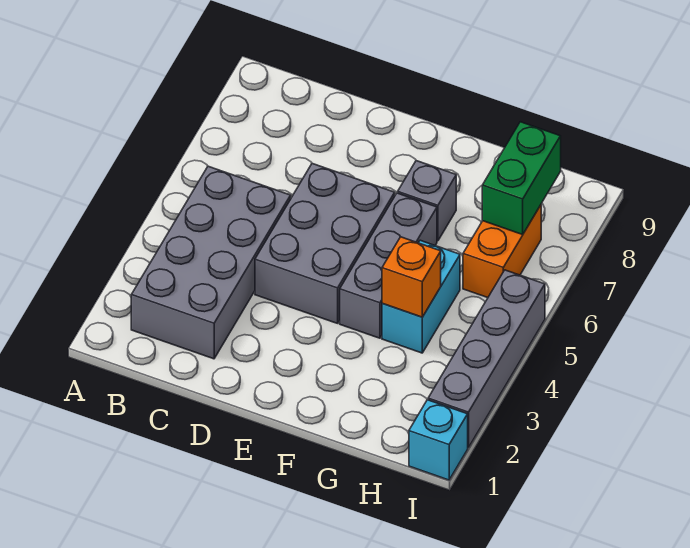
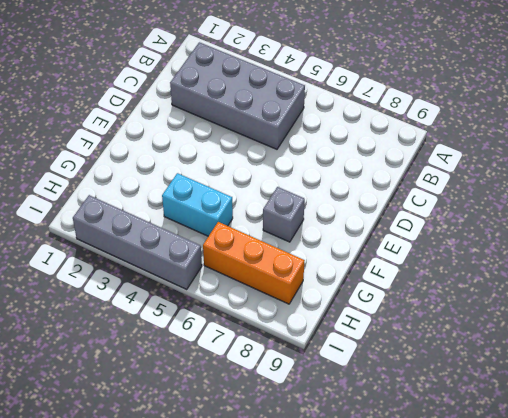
orange brick H6:H8 level 1 -> orange brick H6:H7 level 1
none -> grey brick D4:E6 level 1
none -> grey brick F4:F6 level 1

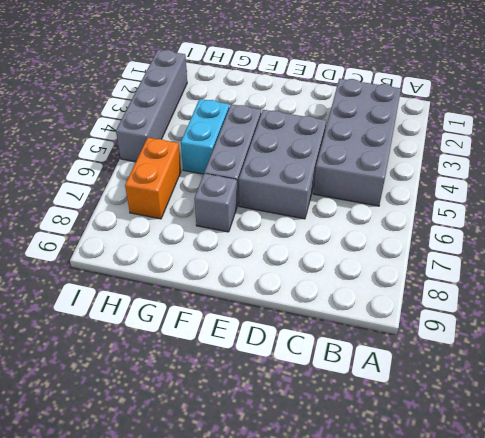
none -> cyan brick I1 level 1
none -> orange brick G4 level 2

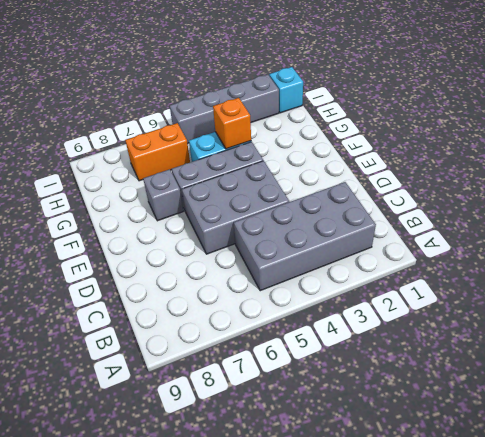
none -> green brick H7:H8 level 2

